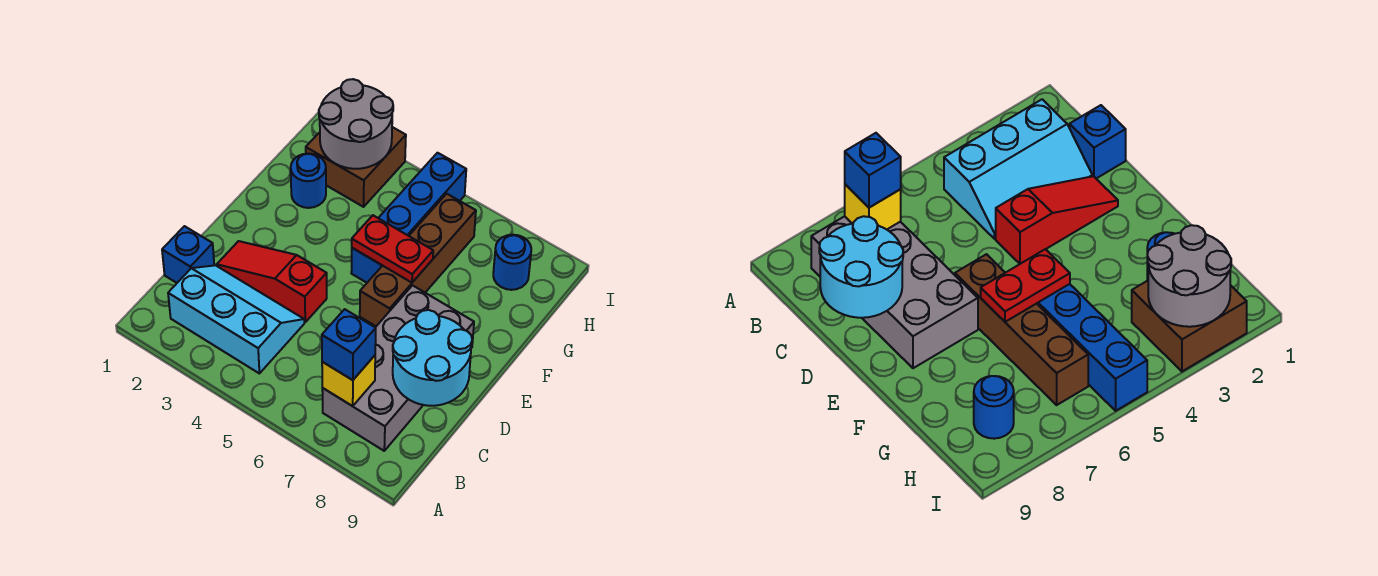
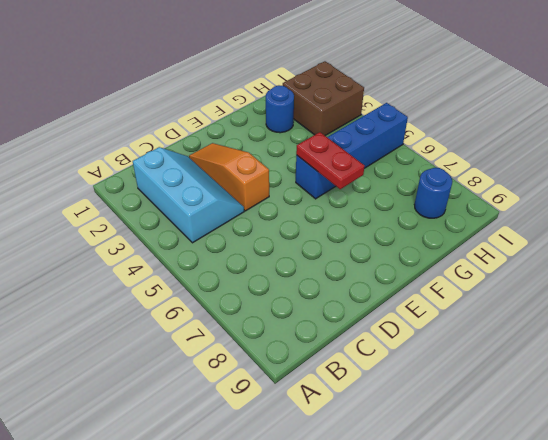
orange slope D2:D4 level 1 top 4 -> red slope D2:D4 level 1 top 4
none -> grey brick B7:E8 level 1
none -> blue brick C1 level 1
none -> brown brick E6:H6 level 1

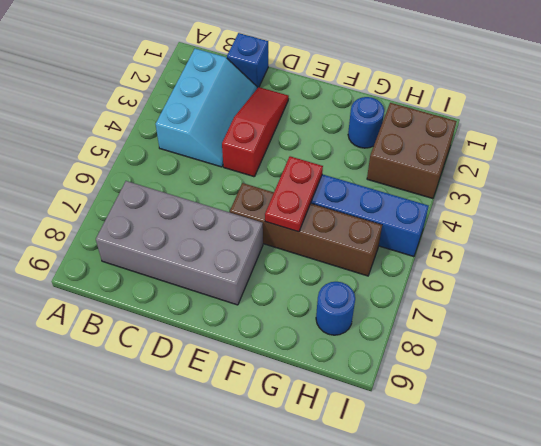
none -> yellow brick B7 level 2
none -> cyan round brick C8:D9 level 2
none -> grey round brick H2:I3 level 2

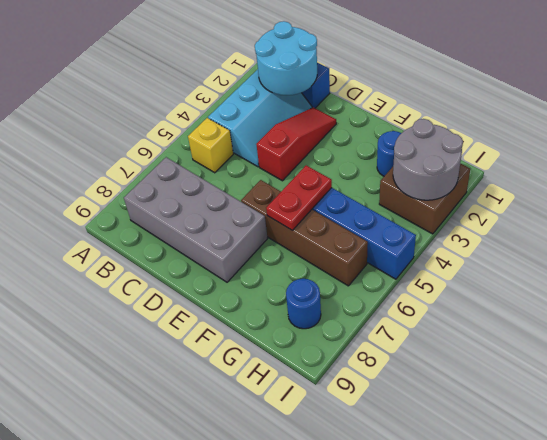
cyan round brick B1:C2 level 2 -> cyan round brick C8:D9 level 2
yellow brick B5 level 1 -> yellow brick B7 level 2
none -> blue brick B7 level 3

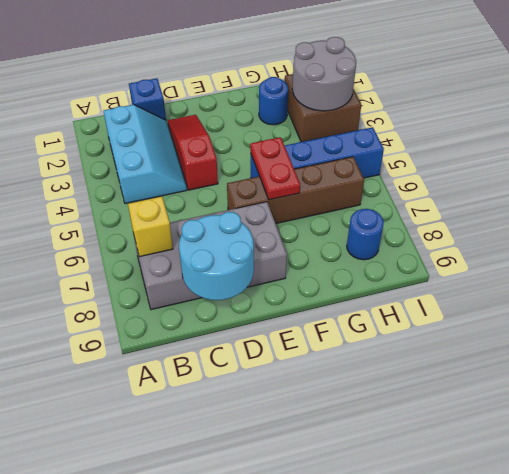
none -> blue brick B7 level 3

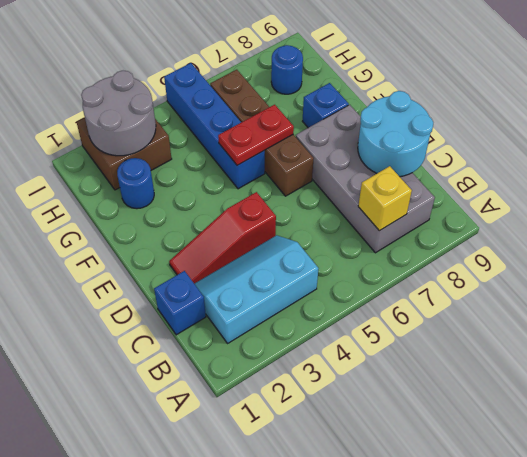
blue brick F8 level 1 -> blue brick B7 level 3

